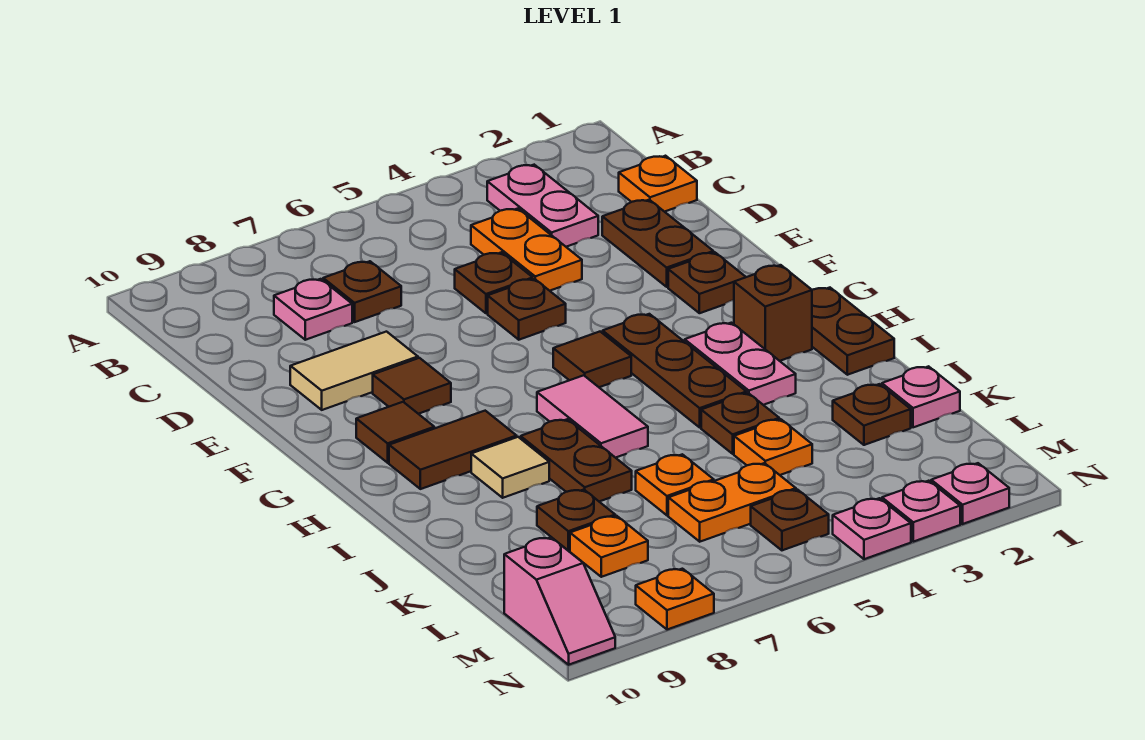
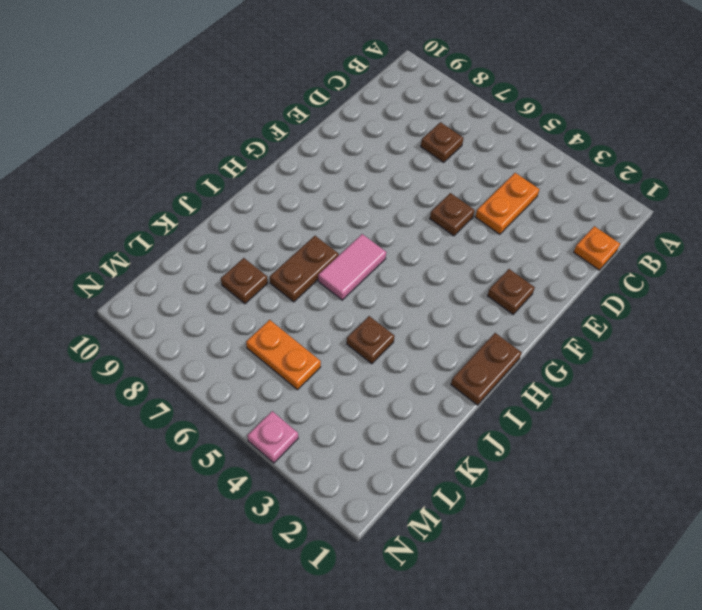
none -> pink plate B3:C3 level 1
none -> pink plate C8 level 1
none -> brown plate D2:E2 level 1
none -> brown plate D5 level 1

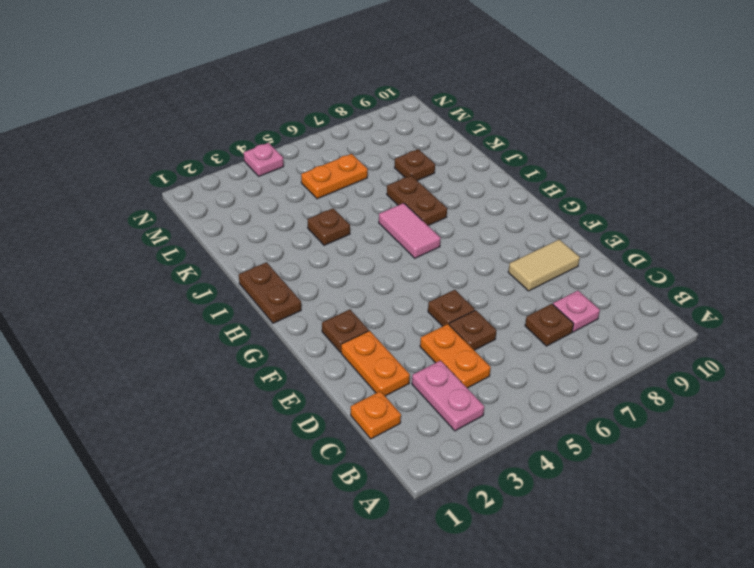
orange plate D2:E2 level 1 -> brown plate D2:E2 level 1
none -> brown tile F8 level 1
none -> brown plate G4:I4 level 1
none -> brown tile G5 level 1
none -> brown tile G9 level 1

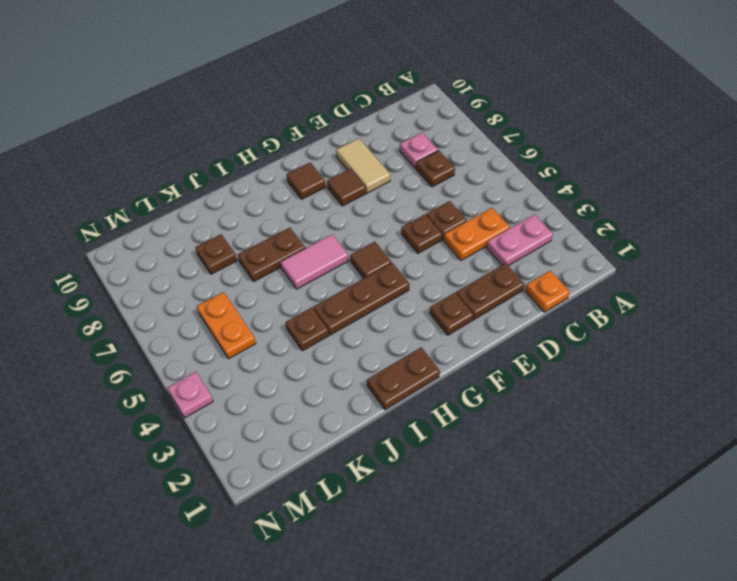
none -> brown brick H2 level 1
none -> pink plate H3:I3 level 1
none -> brown tile H8:H9 level 1
none -> tan tile I8 level 1

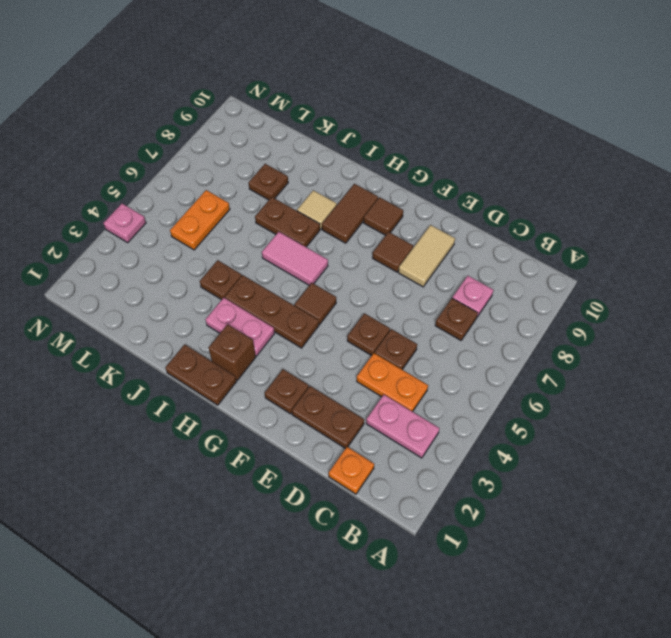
none -> pink plate K1 level 1
none -> brown plate K2 level 1
none -> orange plate K4 level 1
none -> orange plate K6 level 1

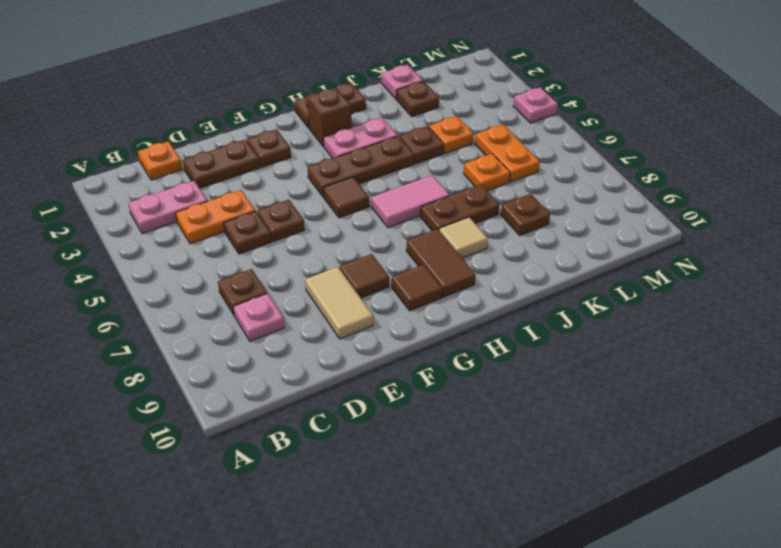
none -> orange plate L8 level 1
none -> brown plate M5 level 1
none -> pink slope M10:N10 level 1 top M
none -> pink plate N2 level 1

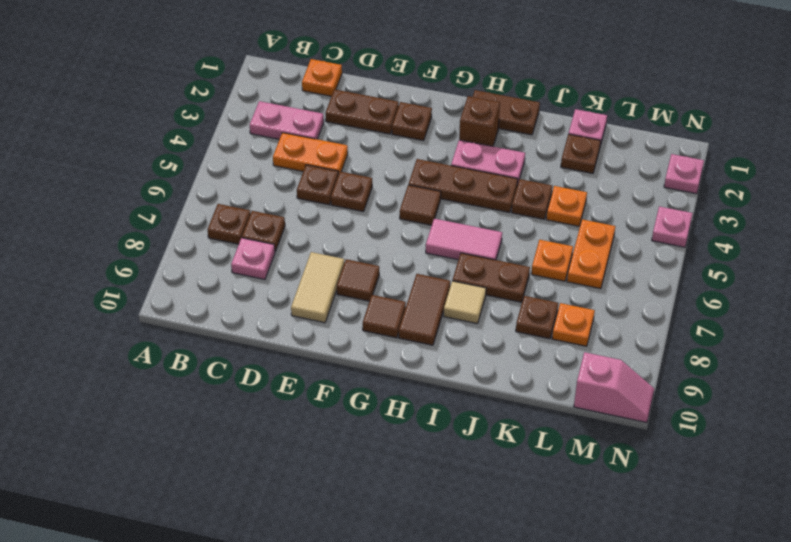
brown plate B7 level 1 -> brown plate M5 level 1
none -> pink plate N3 level 1
none -> orange plate N8 level 1

